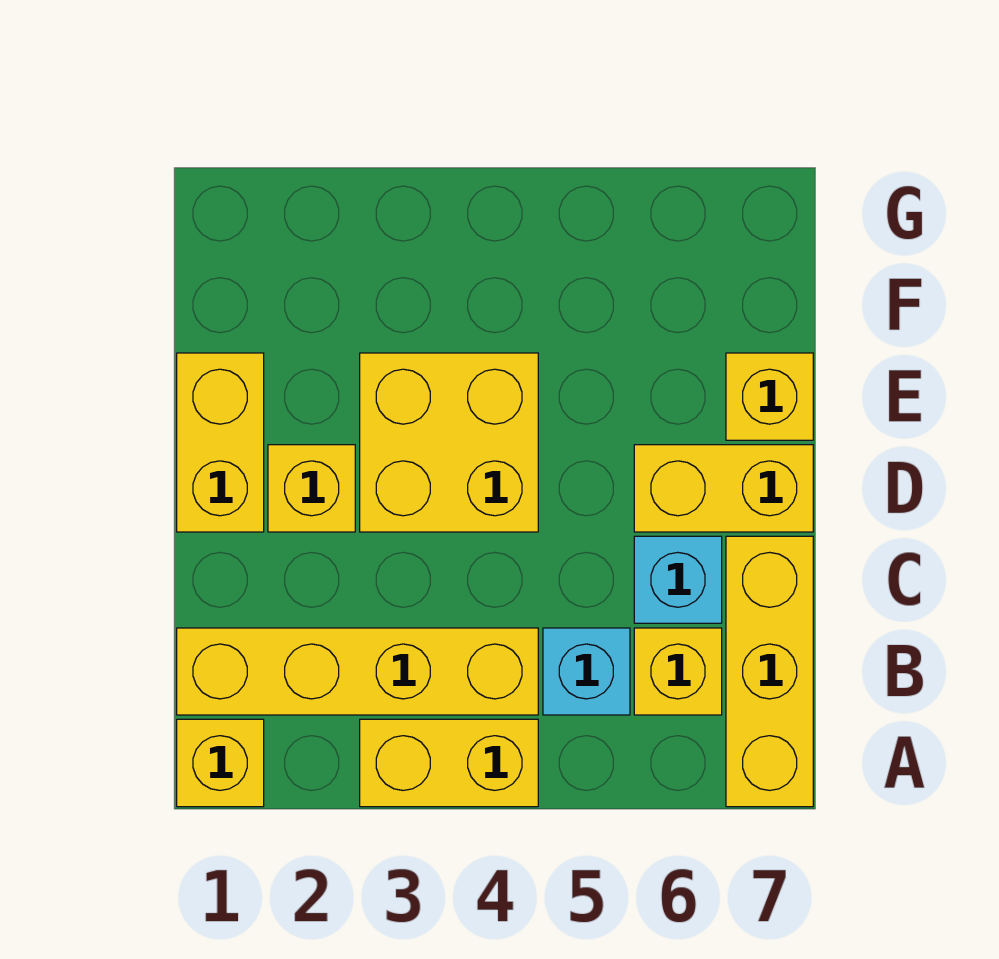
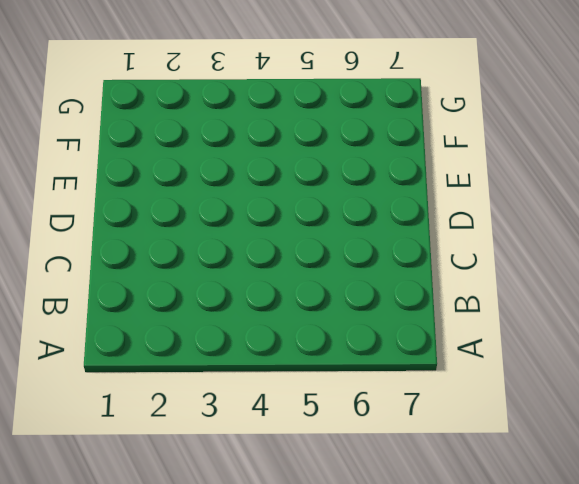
none -> yellow brick A1 level 1
none -> yellow brick A3:A4 level 1
none -> yellow brick A7:C7 level 1

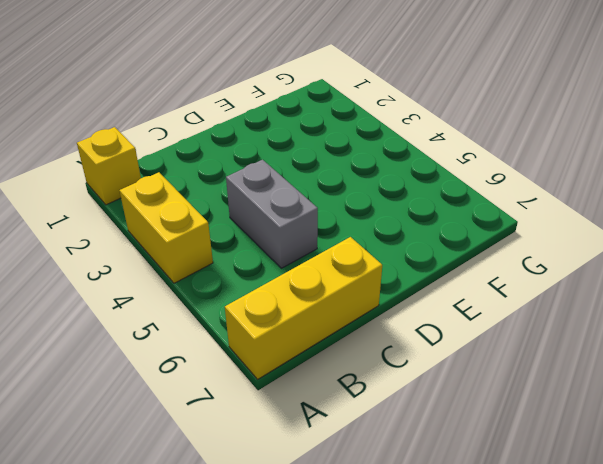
grey brick C4:C5 level 1 -> none
none -> yellow brick B1:B4 level 1
none -> cyan brick B5 level 1
none -> yellow brick B6 level 1

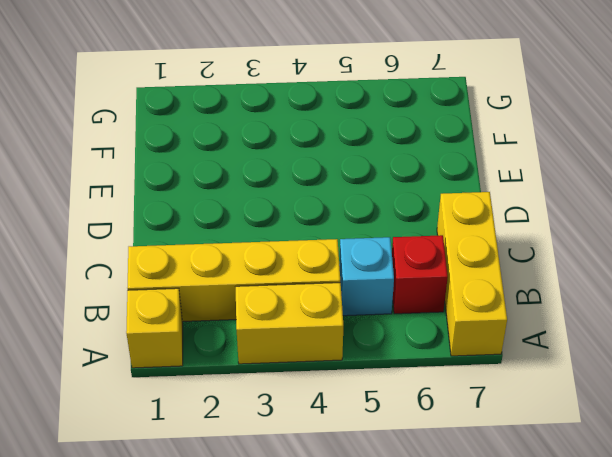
red brick B6 level 1 -> yellow brick B6 level 1
none -> cyan brick C6 level 1
none -> yellow brick D1:E1 level 1
none -> yellow brick D2 level 1

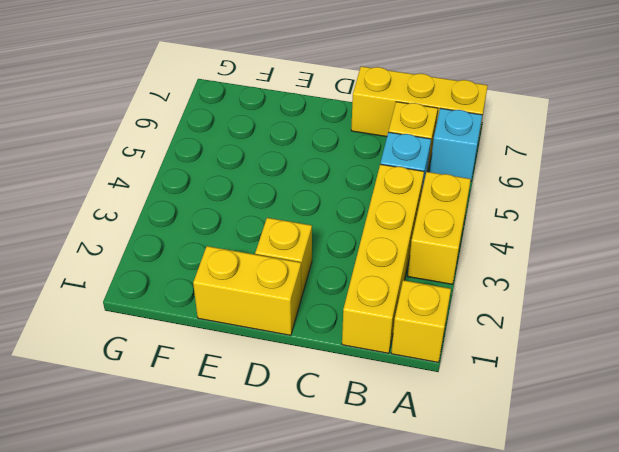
cyan brick A6 level 1 -> cyan brick C6 level 1
none -> yellow brick D3:E4 level 1
none -> yellow brick D6:D7 level 1
none -> yellow brick E7 level 1

